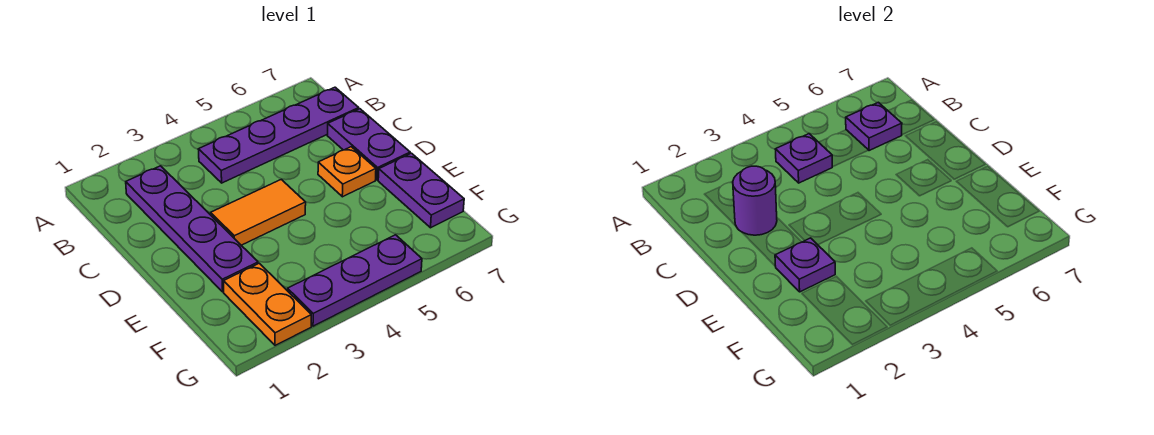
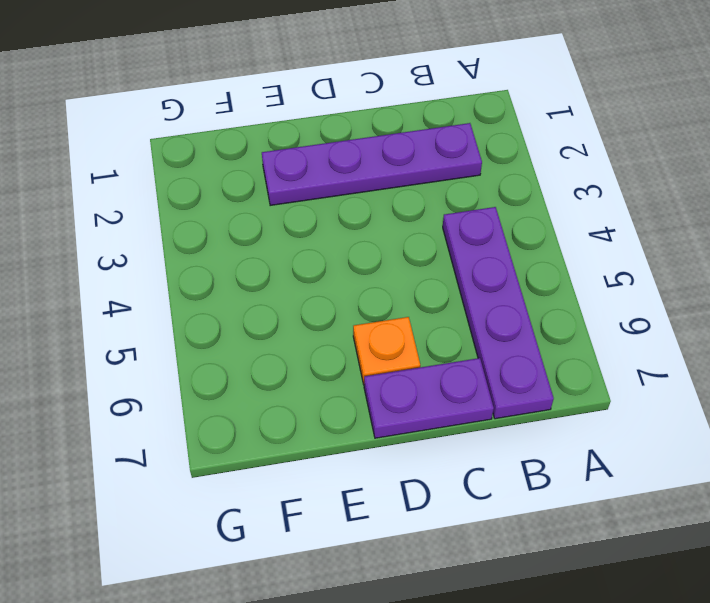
none -> orange tile D3:D4 level 1
none -> purple plate E7:F7 level 1
none -> orange plate F2:G2 level 1

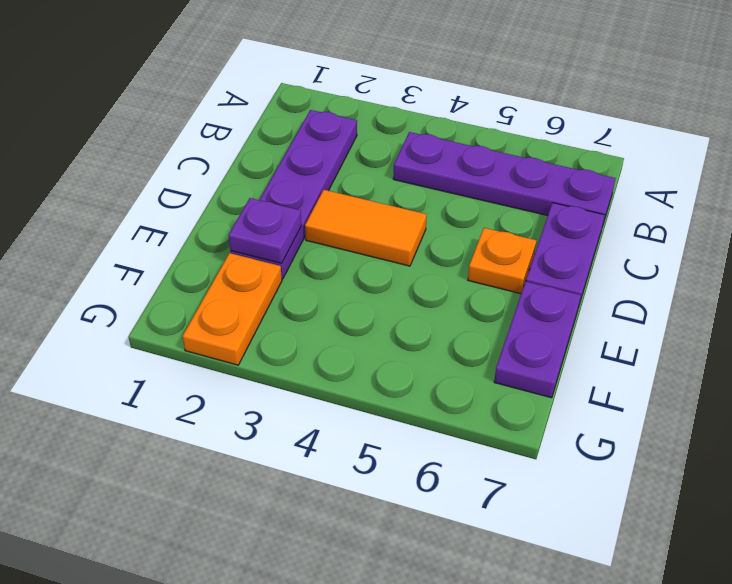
none -> purple plate G3:G5 level 1
none -> purple plate B4 level 2
none -> purple plate B6 level 2

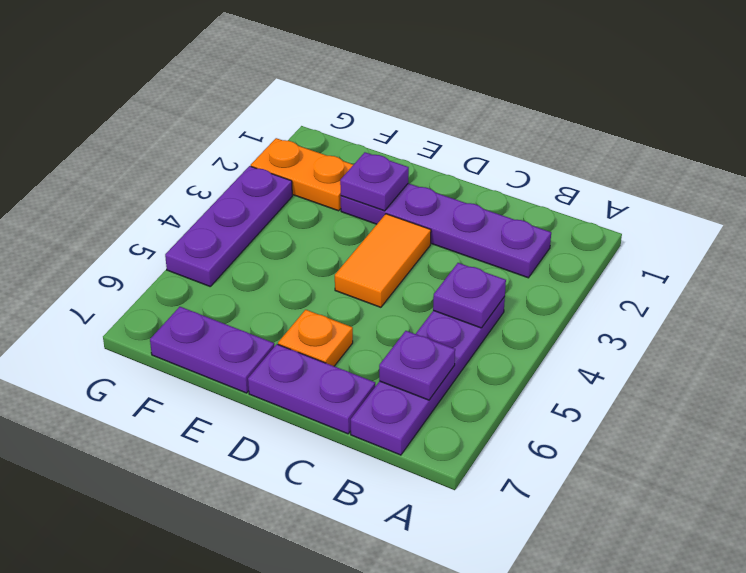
none -> purple round brick C2 level 2

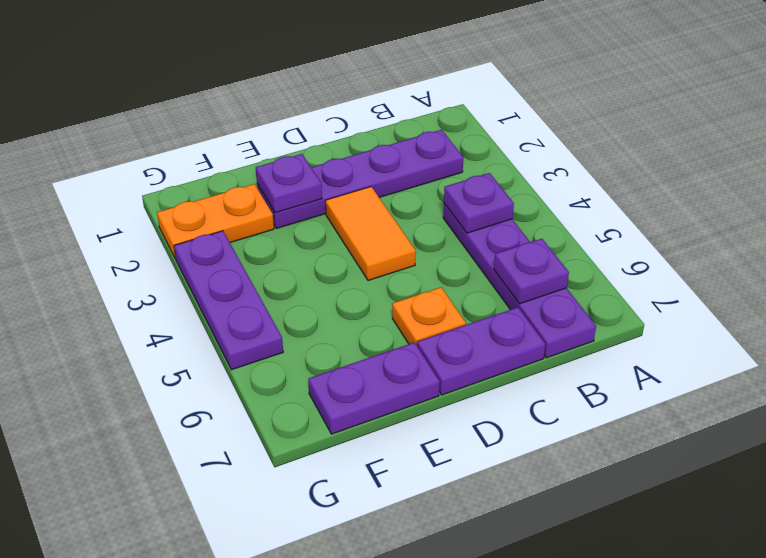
none -> purple round brick C2 level 2

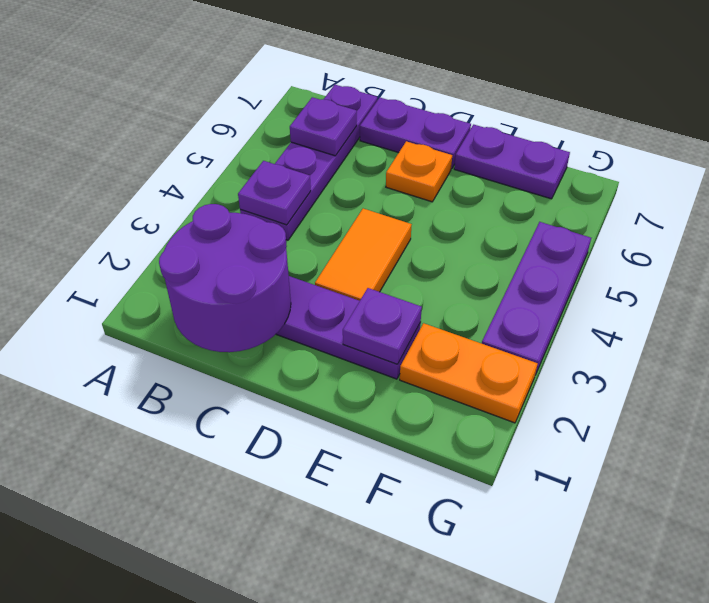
purple round brick B1:C2 level 2 -> purple round brick C2 level 2

